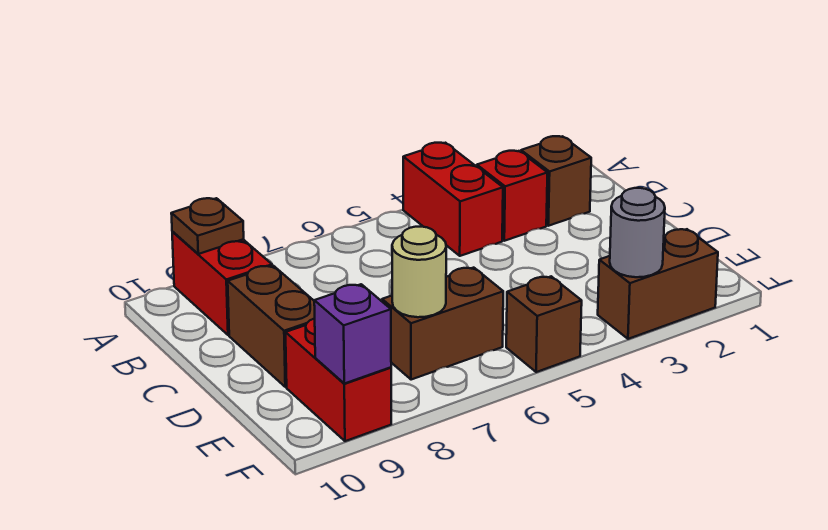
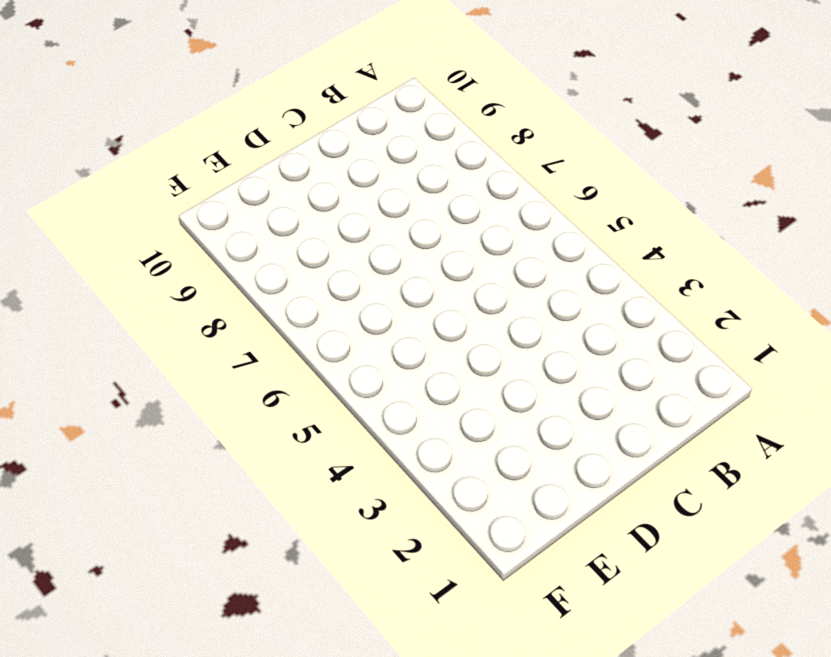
none -> red brick A4:B4 level 1
none -> red brick A9:B9 level 1
none -> brown brick B2 level 1

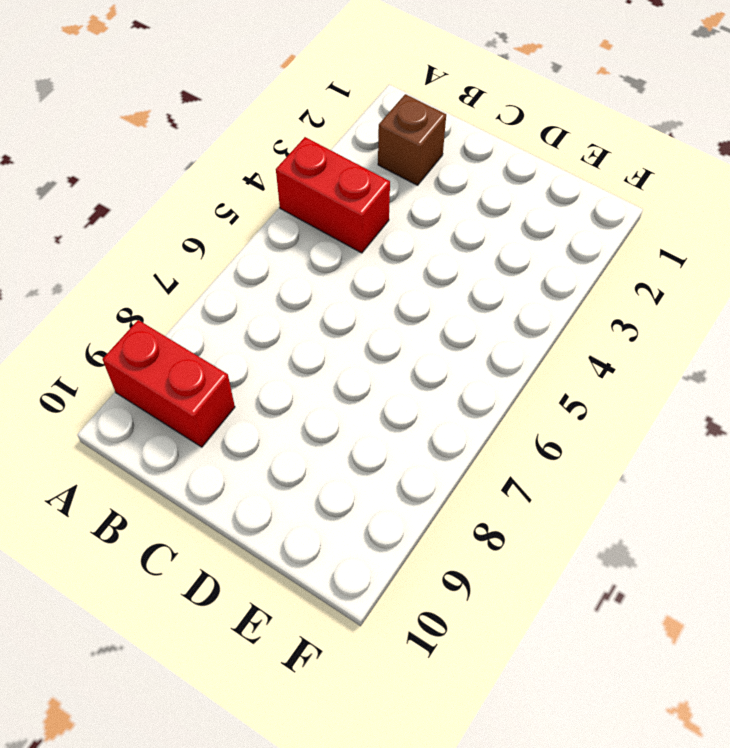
none -> red brick B3 level 1
none -> brown brick C9:D9 level 1
none -> brown brick E6:E7 level 1

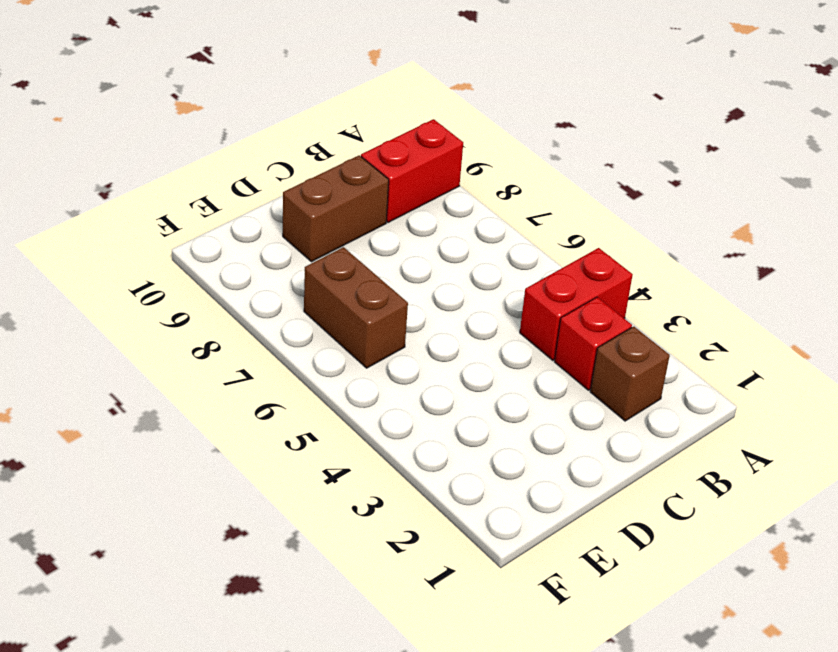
none -> red brick E9:F9 level 1
none -> brown brick F2:F3 level 1
none -> brown brick F5 level 1

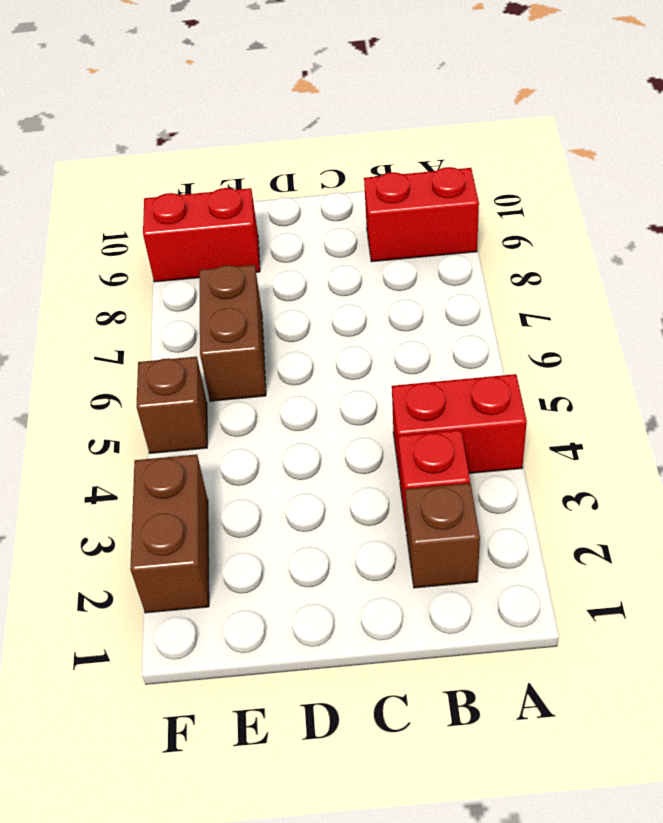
none -> brown brick C9:D9 level 1
none -> brown plate A9 level 2
none -> tan round brick E7 level 2

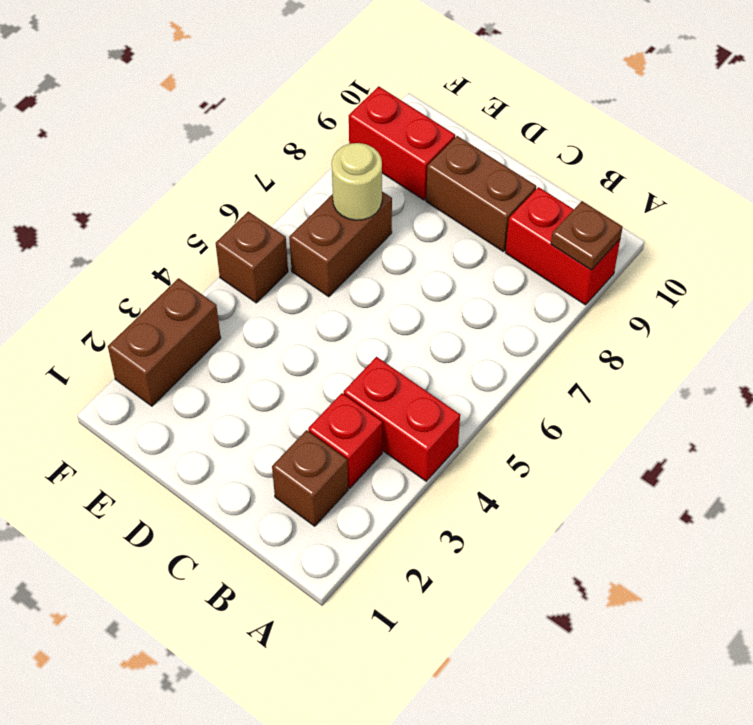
none -> grey round brick F3 level 2
none -> purple brick F9 level 2

